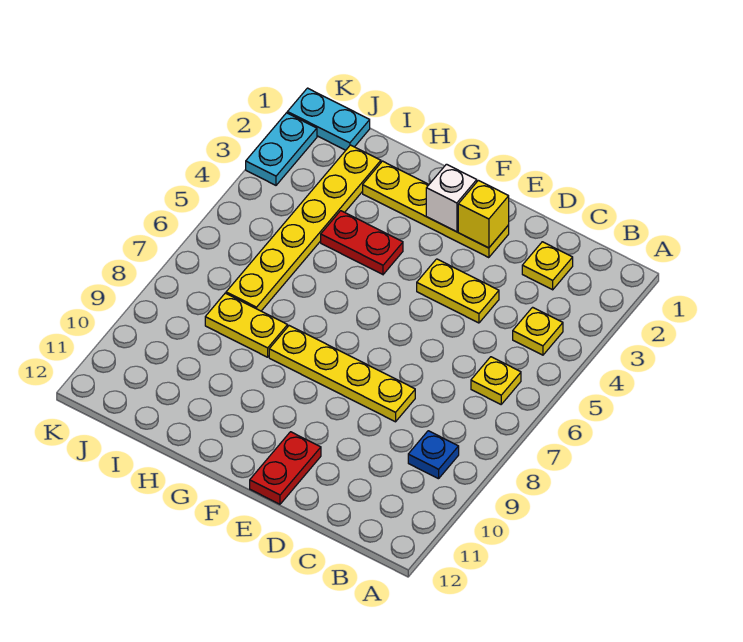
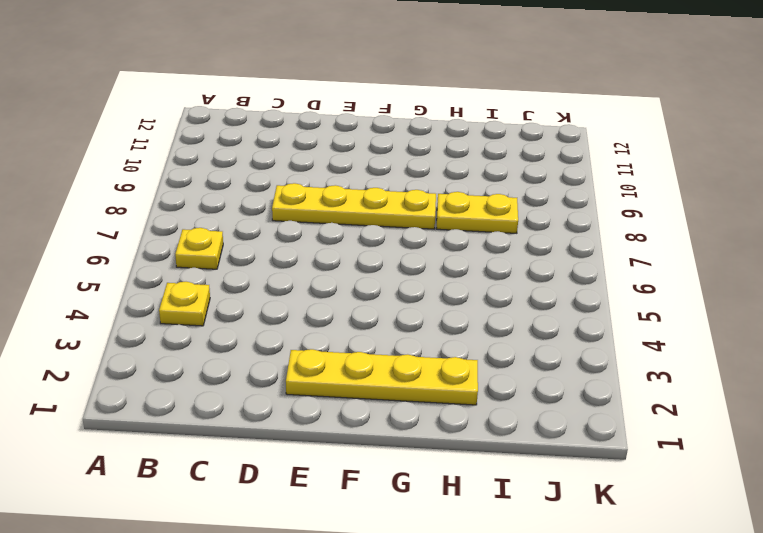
none -> blue plate B9 level 1
none -> yellow plate C2 level 1
none -> yellow plate D4:E4 level 1

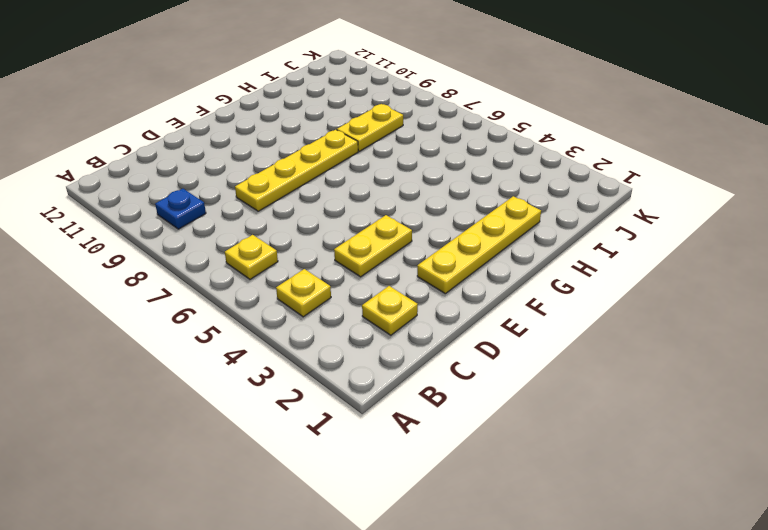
none -> red plate E11:E12 level 1
none -> red plate G4:H4 level 1
none -> yellow plate I2:I7 level 1

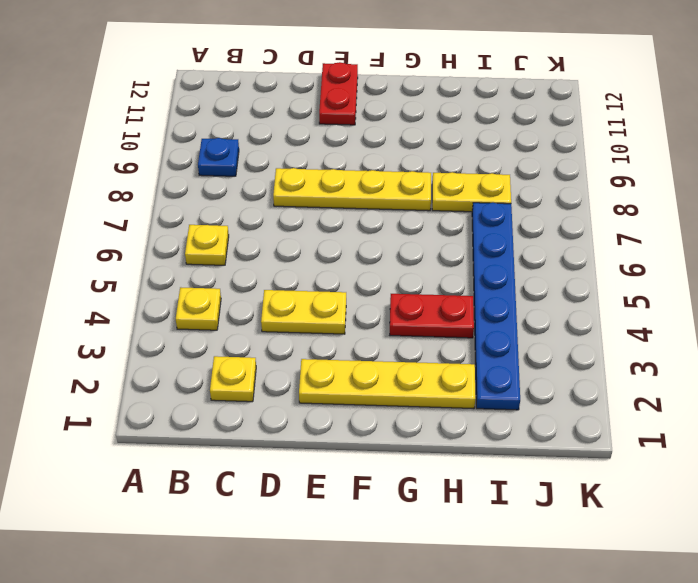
blue plate I2:I7 level 1 -> yellow plate I2:I7 level 1
none -> cyan plate J1:K1 level 1
none -> cyan plate K2:K3 level 1
none -> yellow brick E2 level 2

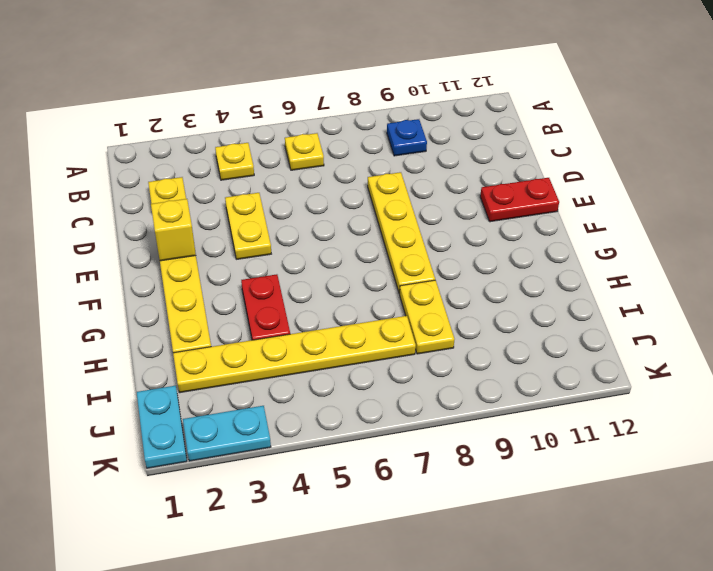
none -> white brick F2 level 2

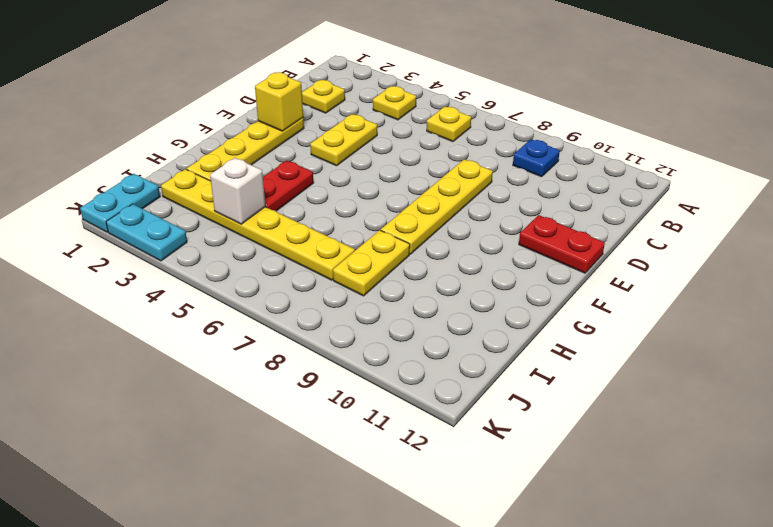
white brick I4 level 2 -> white brick F2 level 2

